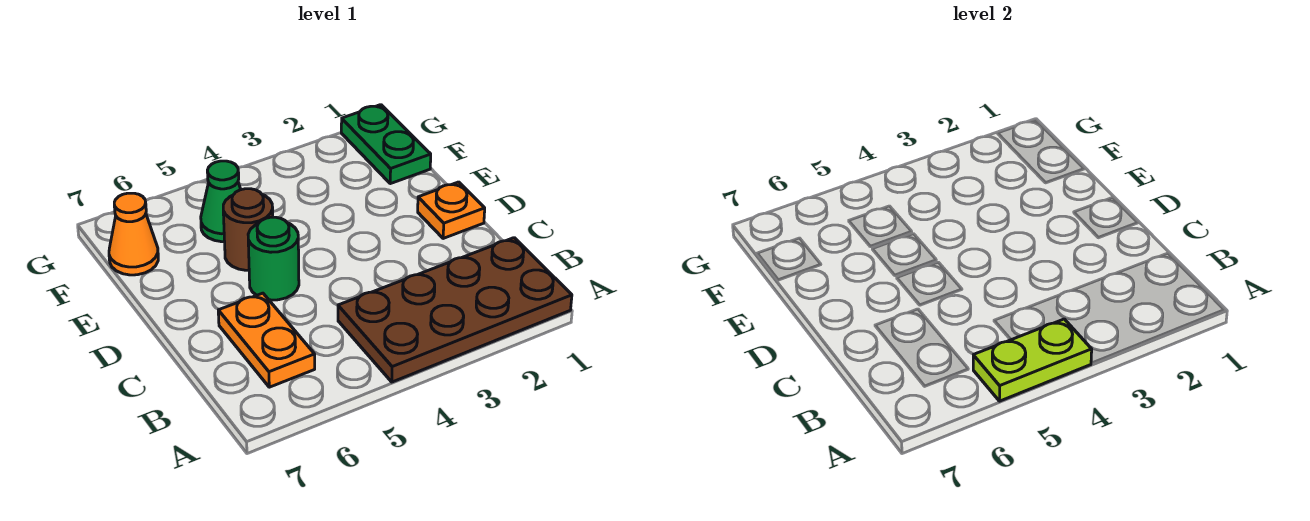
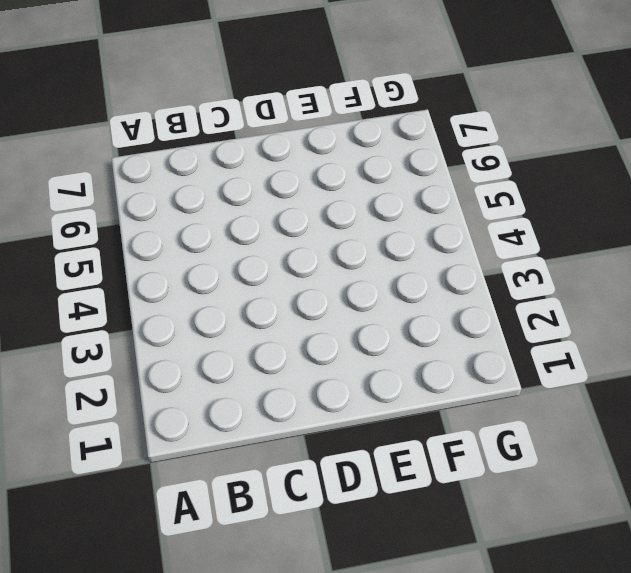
none -> brown plate A1:B4 level 1
none -> orange plate B6:C6 level 1

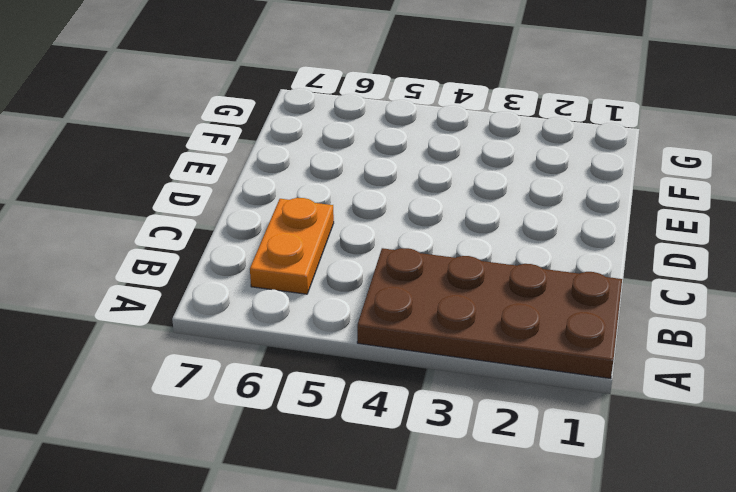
none -> orange plate D1 level 1
none -> green round brick D5 level 1

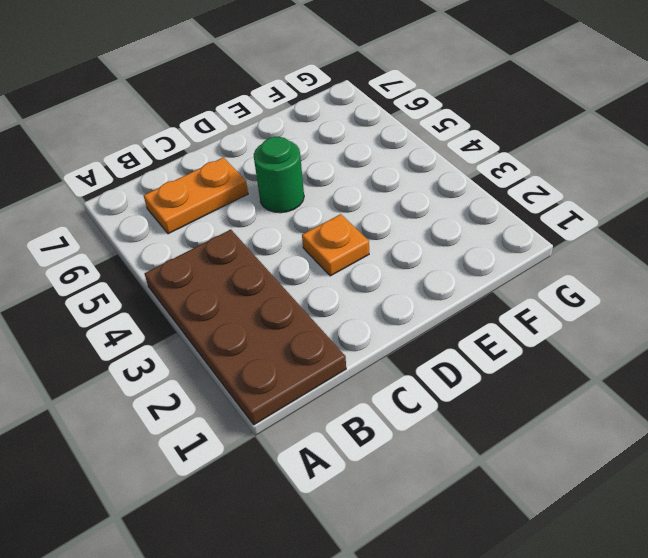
orange plate D3 level 1 -> orange plate D1 level 1
none -> brown round brick E5 level 1
none -> green plate F1:G1 level 1

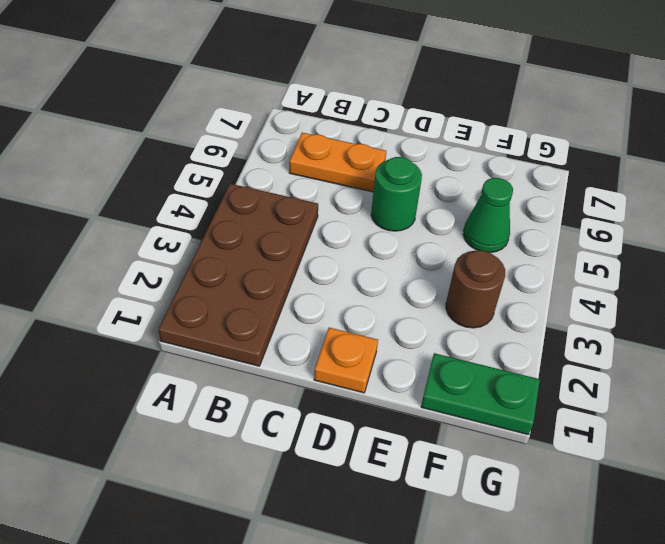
brown round brick F3 level 1 -> brown round brick E5 level 1
none -> orange cone F7 level 1
none -> lime plate A4:A5 level 2

